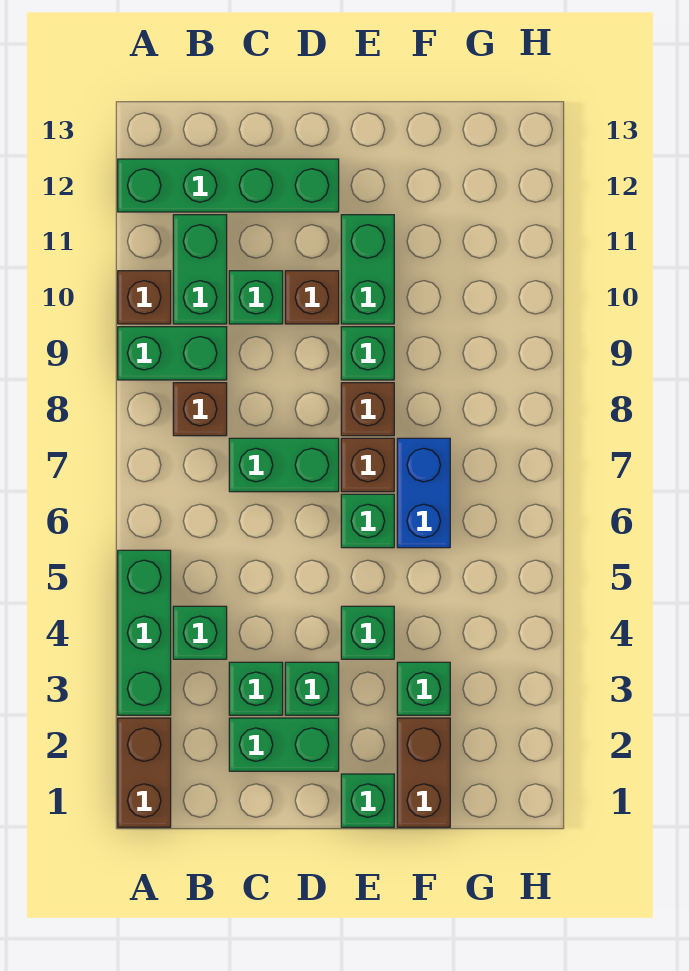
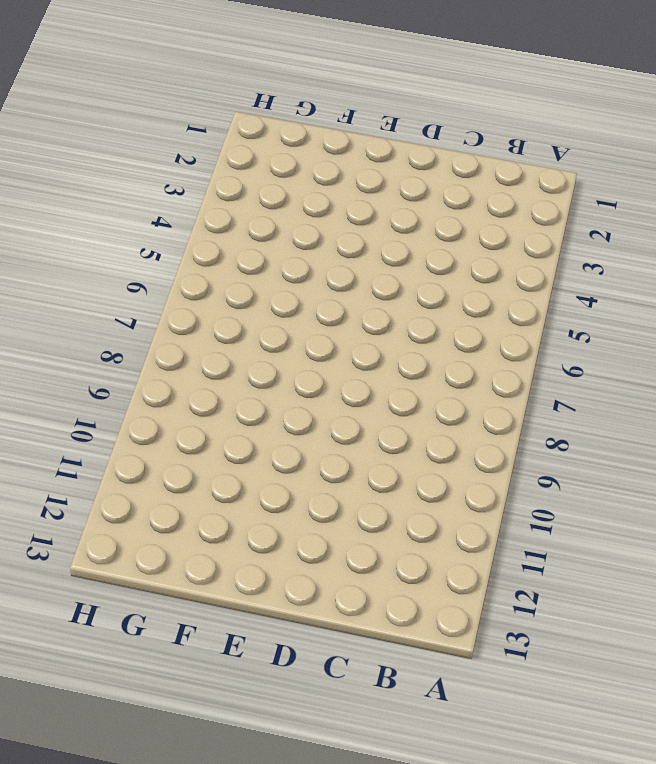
none -> brown brick A1:A2 level 1
none -> green brick A3:A5 level 1
none -> green brick A9:B9 level 1

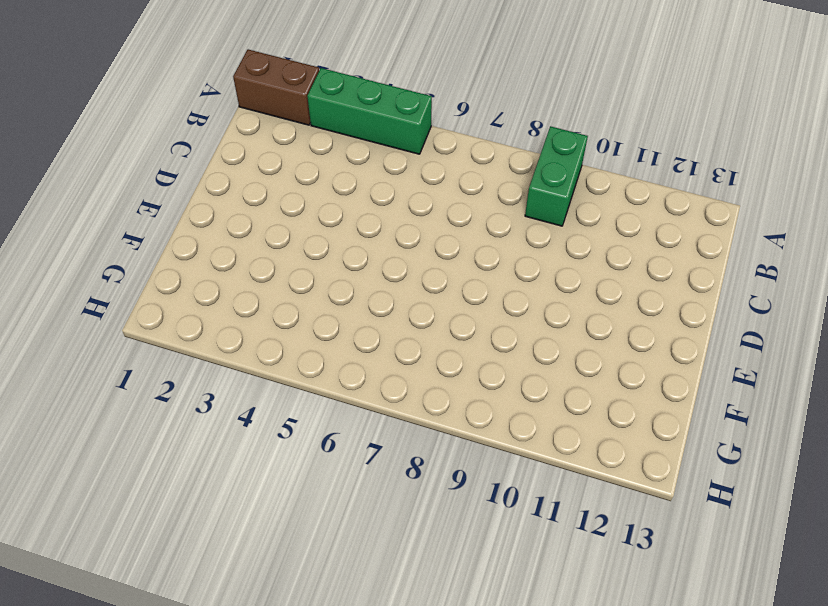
none -> brown brick A10 level 1
none -> green brick A12:D12 level 1
none -> green brick B4 level 1

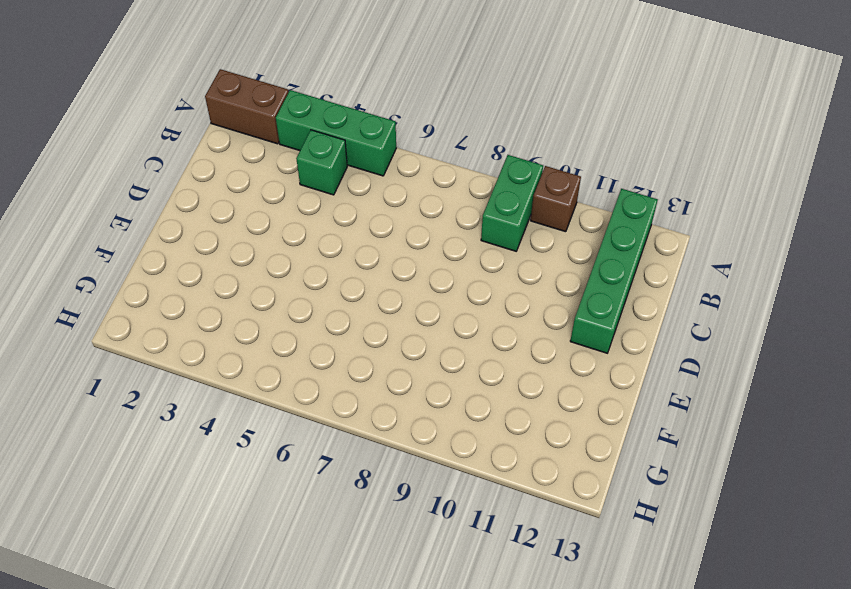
none -> brown brick B8 level 1
none -> green brick B10:B11 level 1
none -> green brick C2:D2 level 1

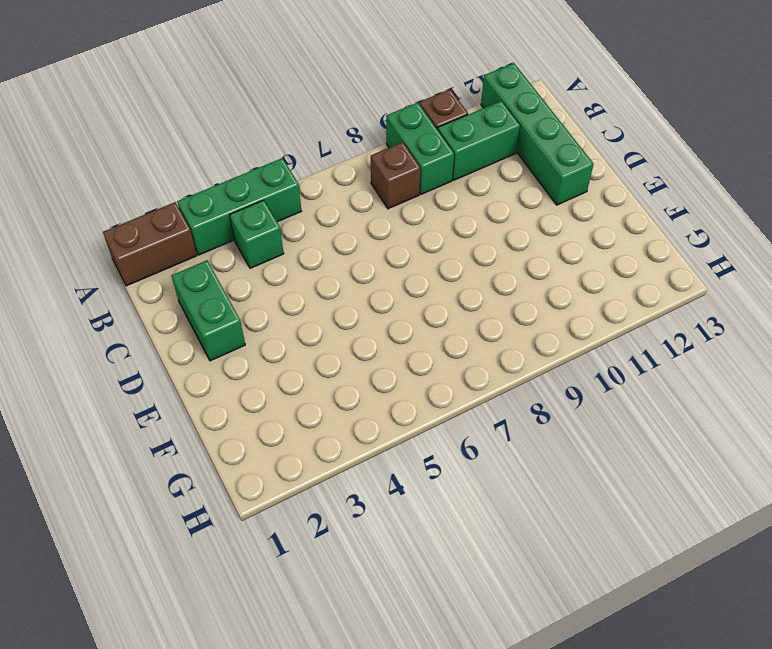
none -> green brick C3 level 1
none -> green brick C7:D7 level 1
none -> green brick C10 level 1

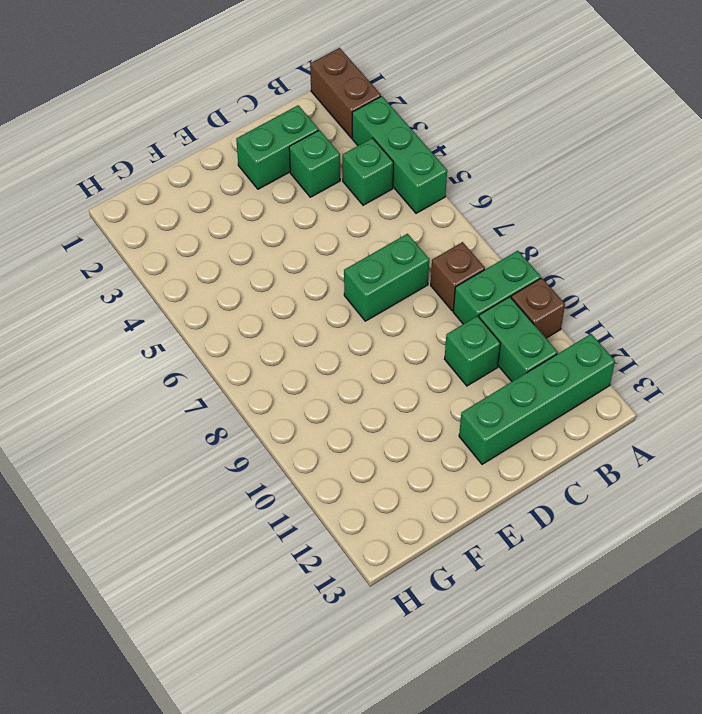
none -> green brick D3 level 1
none -> brown brick D10 level 1
none -> green brick E1 level 1

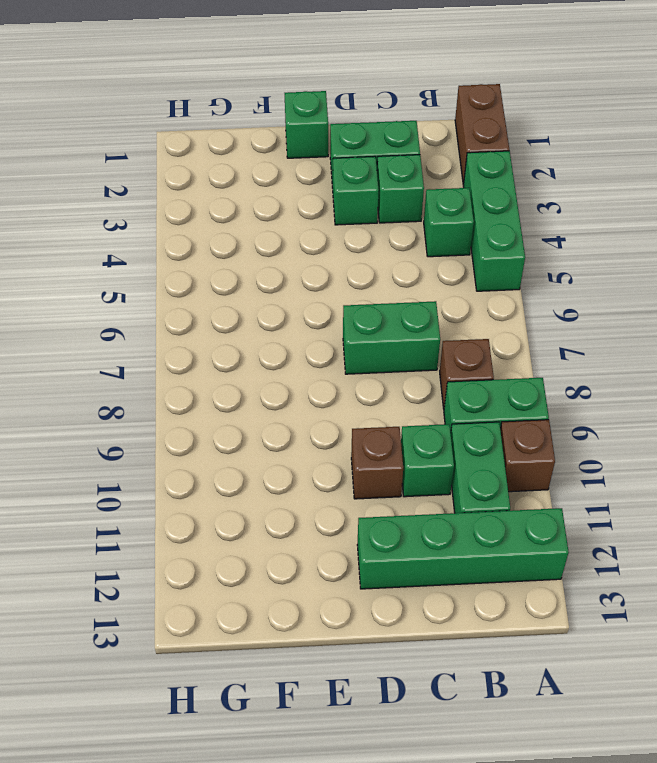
none -> green brick E4 level 1
none -> green brick E6 level 1
none -> brown brick E7 level 1

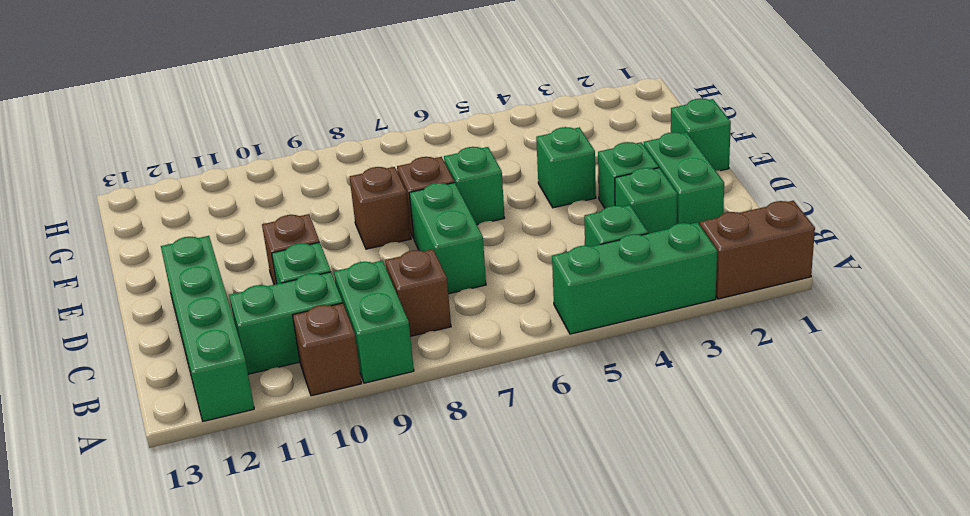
none -> green brick E9 level 1
none -> green brick E10:E11 level 1
none -> brown brick F1:F2 level 1

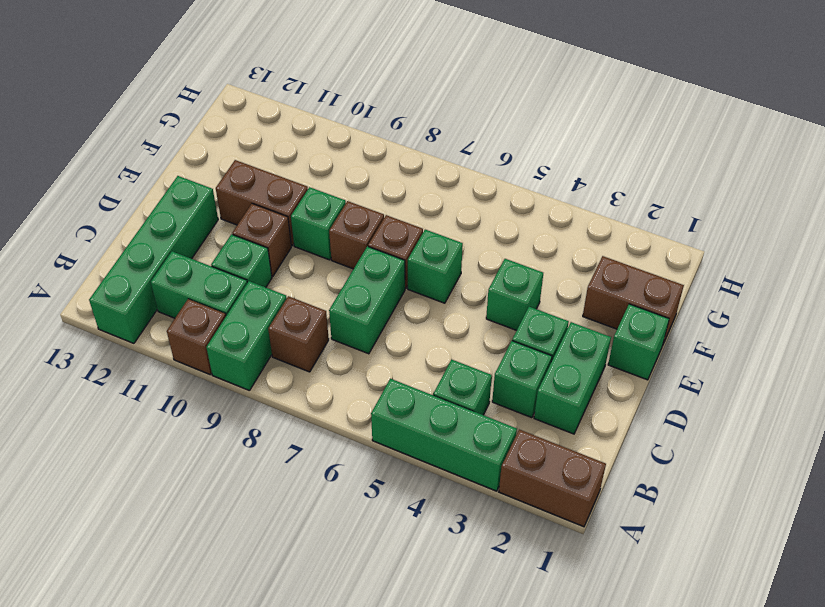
brown brick E10:E11 level 1 -> green brick E10:E11 level 1
none -> green brick F3 level 1
none -> blue brick F6:F7 level 1

